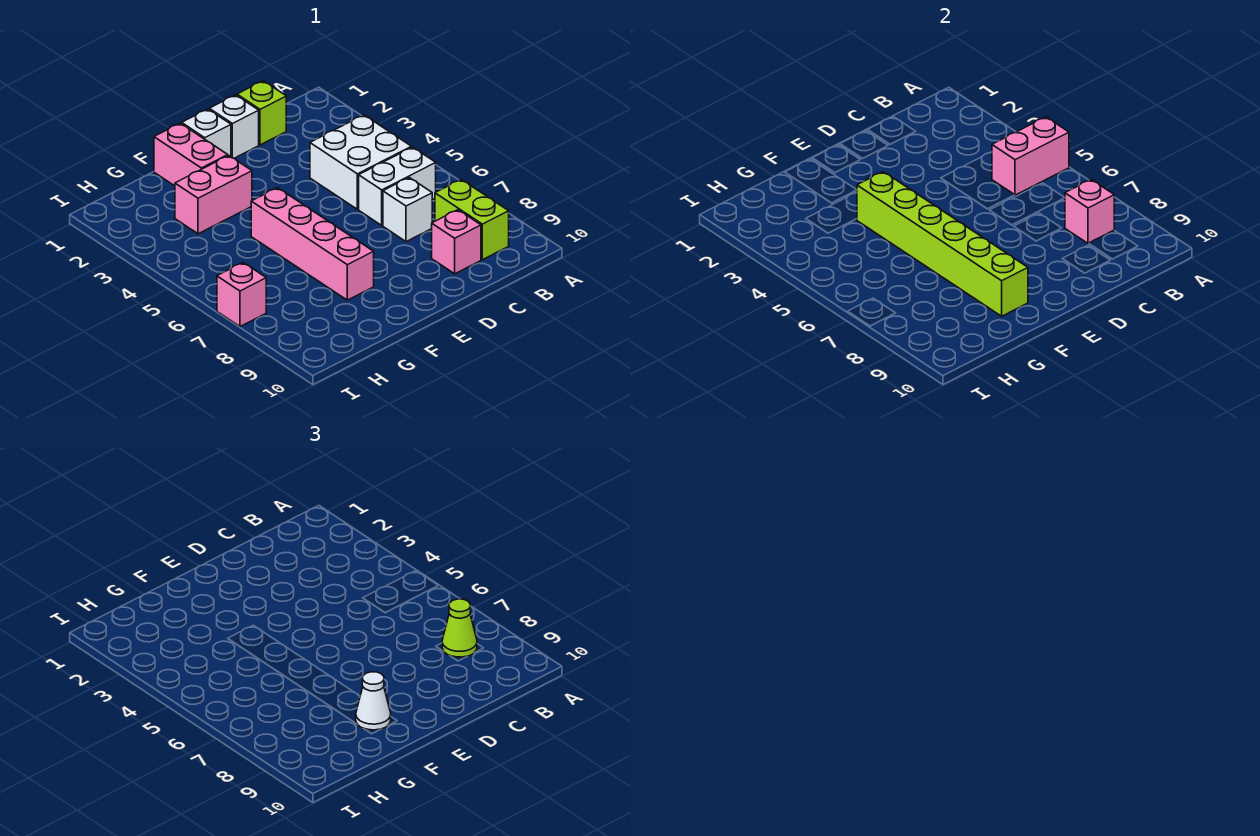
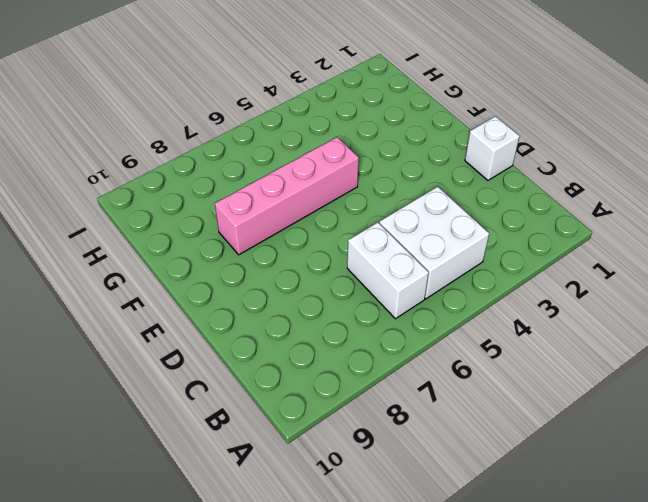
none -> lime brick B8:B9 level 1
none -> lime brick C1 level 1
none -> white brick C7 level 1

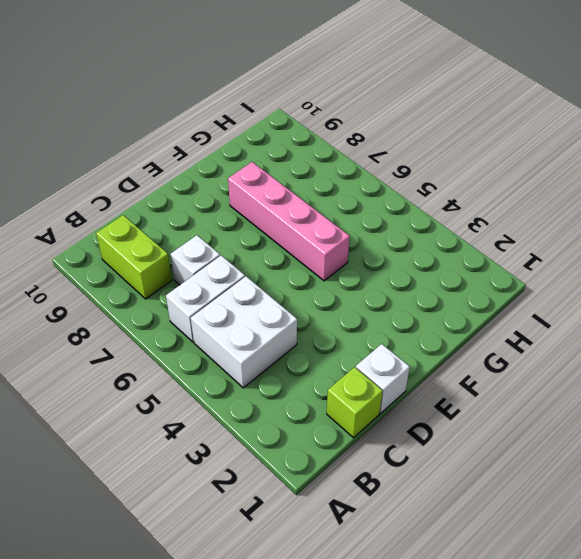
none -> pink brick C9 level 1
none -> white brick E1 level 1
none -> pink brick F1:F2 level 1

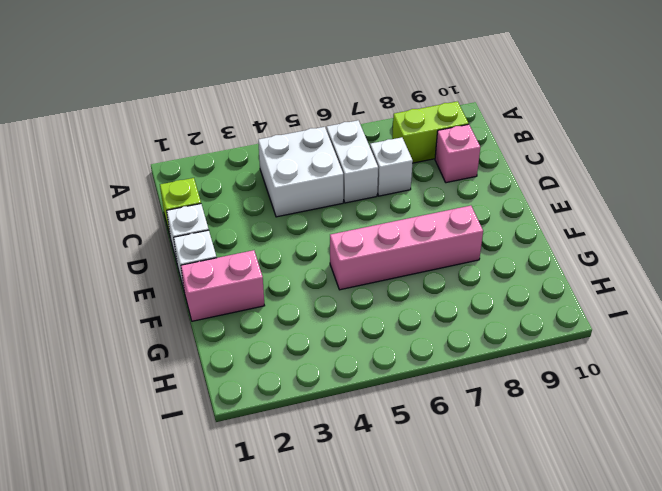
none -> pink brick F3:G3 level 1
none -> pink brick I7 level 1
none -> pink brick A5:B5 level 2

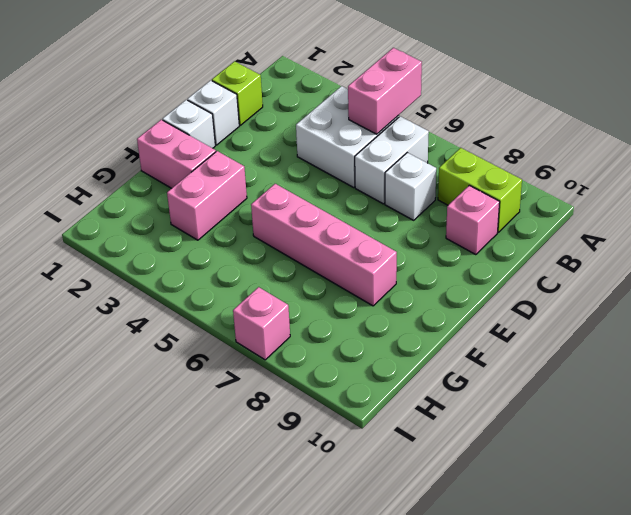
none -> pink brick B8 level 2
none -> lime brick F4:F9 level 2
none -> lime cone B8 level 3

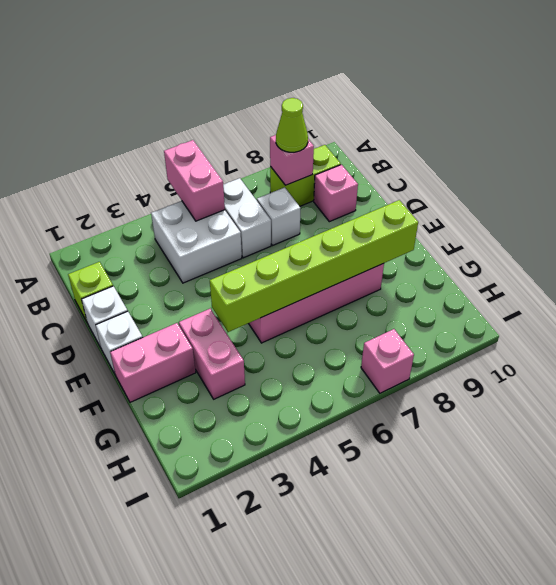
none -> white cone F9 level 3

